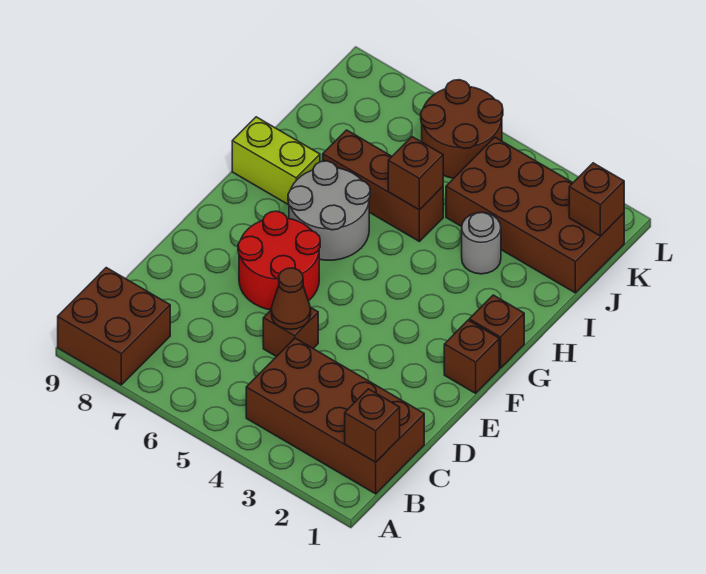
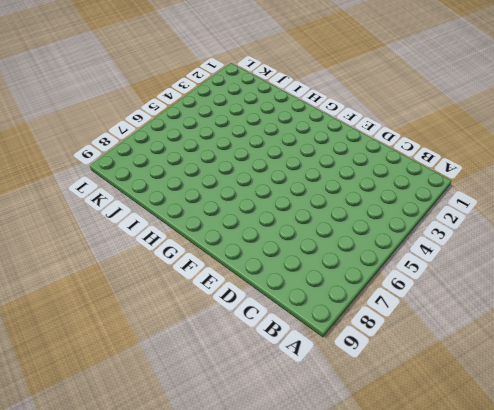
none -> brown brick A8:B9 level 1
none -> brown brick B1:C4 level 1
none -> brown brick D5 level 1

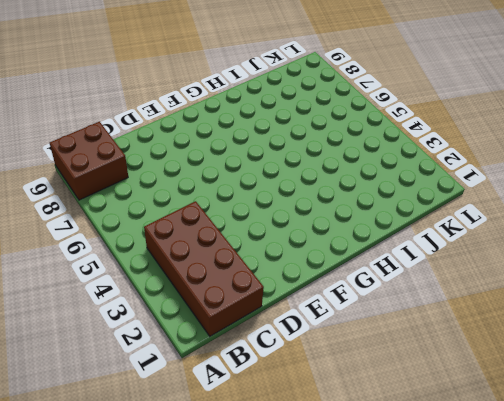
none -> brown brick D5 level 1
none -> red round brick E6:F7 level 1
none -> brown brick F1 level 1

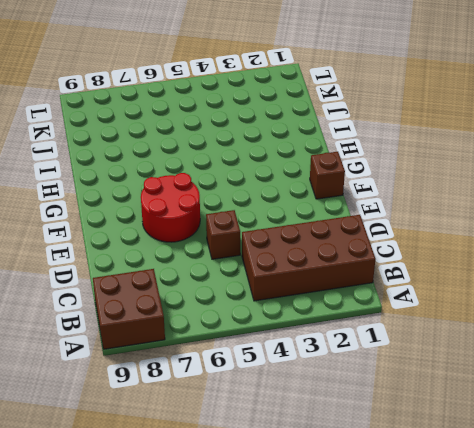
none -> brown brick G1 level 1
none -> grey round brick G6:H7 level 1
none -> lime brick H8:H9 level 1

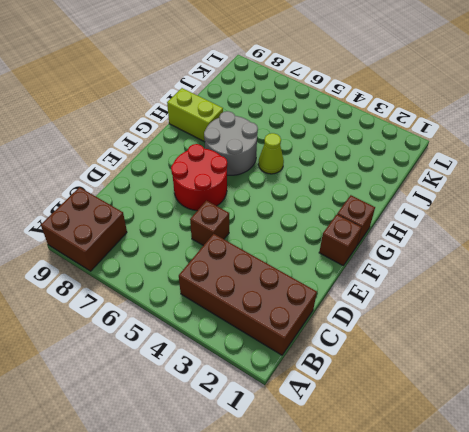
lime cone H5 level 1 -> none
none -> grey round brick I3 level 1
none -> brown brick I5:I7 level 1
none -> brown brick J1:K4 level 1

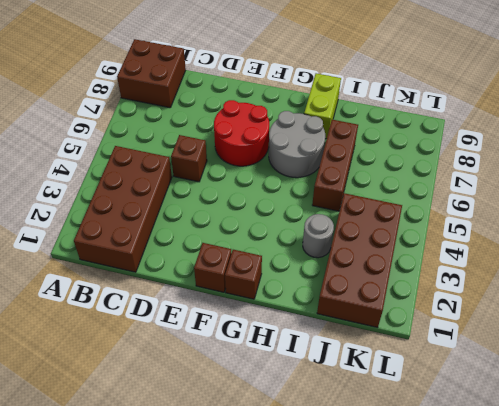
none -> brown round brick K5:L6 level 1
none -> brown brick B1 level 2
none -> brown cone D5 level 2

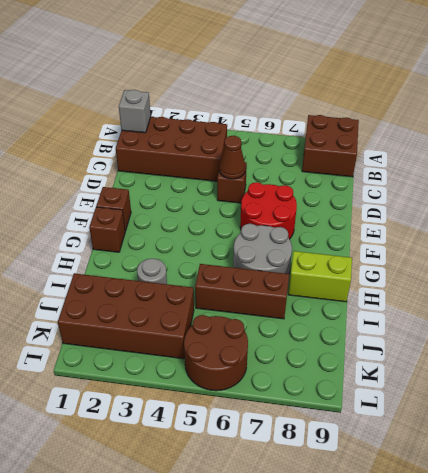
grey brick B1 level 2 -> brown brick B1 level 2
none -> brown brick I5 level 2
none -> brown brick K1 level 2

